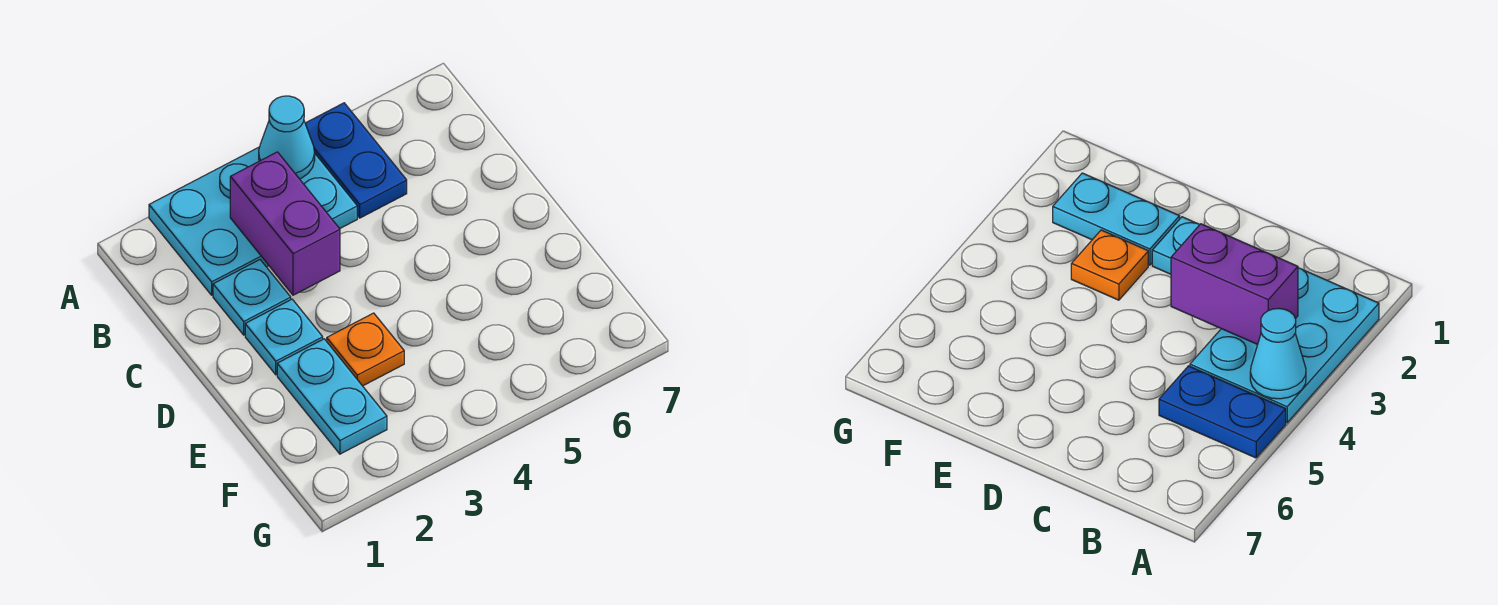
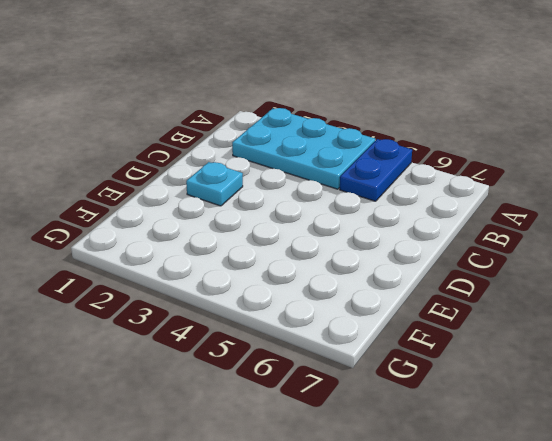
none -> cyan plate C2 level 1
none -> cyan plate E2:F2 level 1

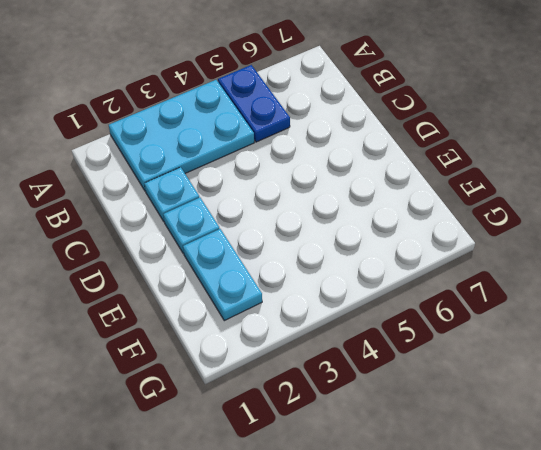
none -> orange plate E3 level 1
none -> cyan cone A4 level 2

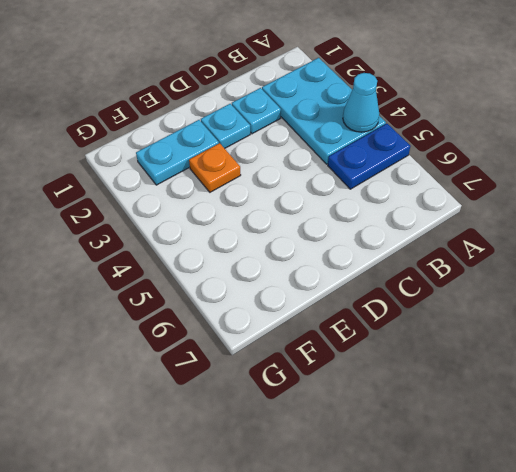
none -> purple brick B3:C3 level 2

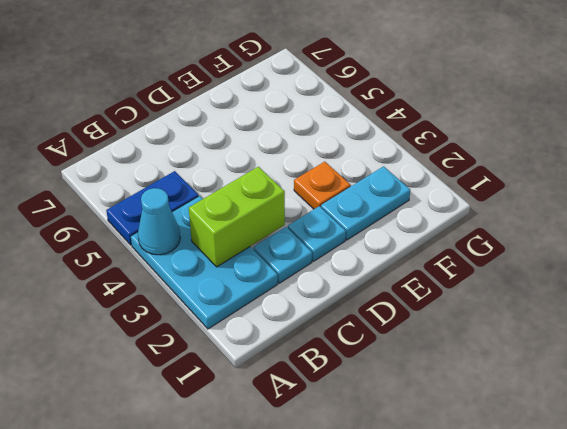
lime brick B3:C3 level 2 -> purple brick B3:C3 level 2

